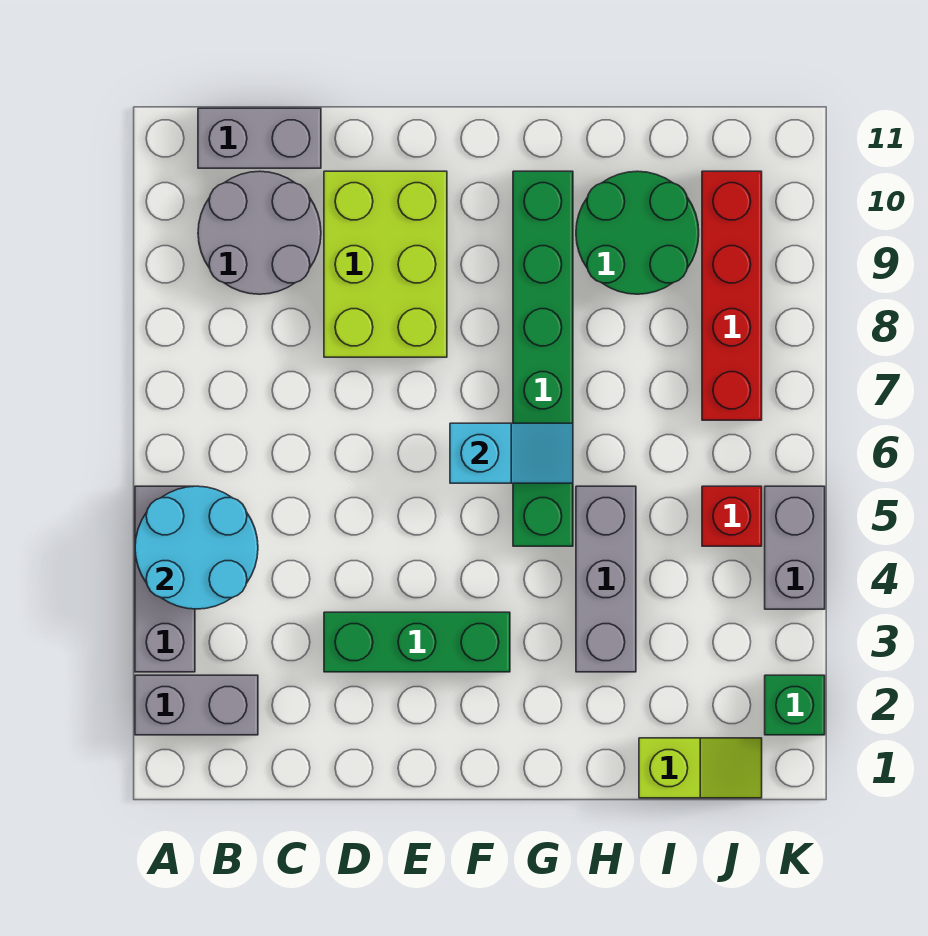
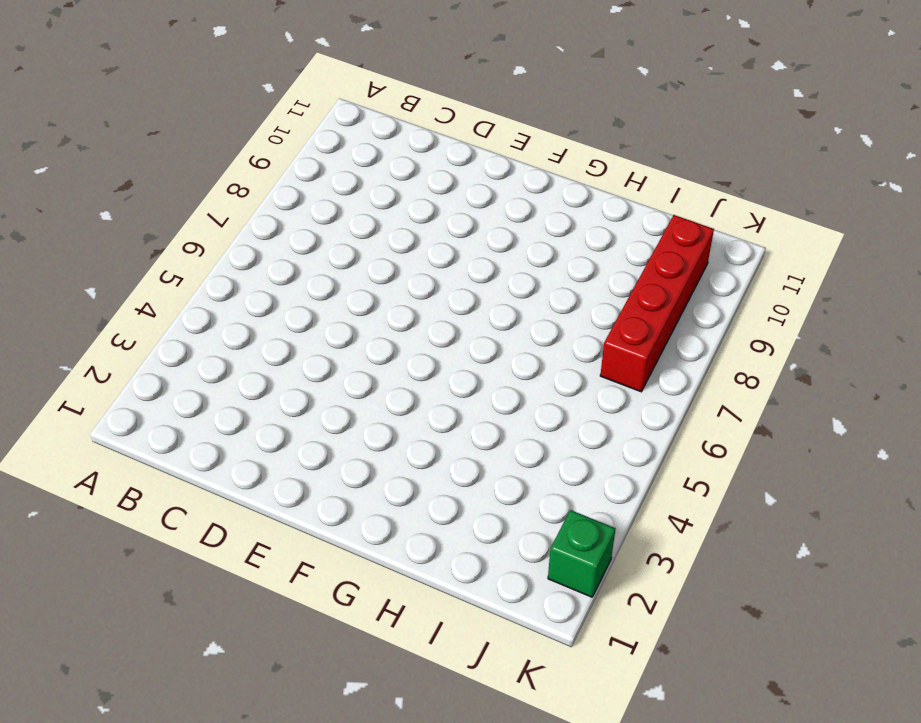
none -> grey brick A2:B2 level 1
none -> grey brick A3:A5 level 1
none -> grey round brick B9:C10 level 1

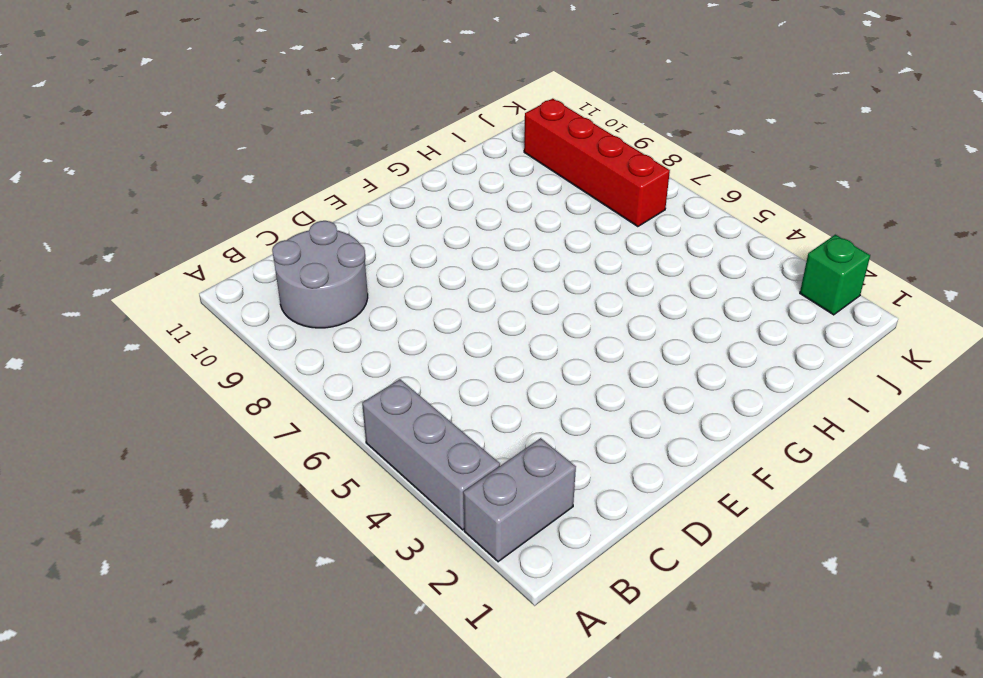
none -> grey brick B11:C11 level 1
none -> green brick D3:F3 level 1
none -> lime brick D8:E10 level 1

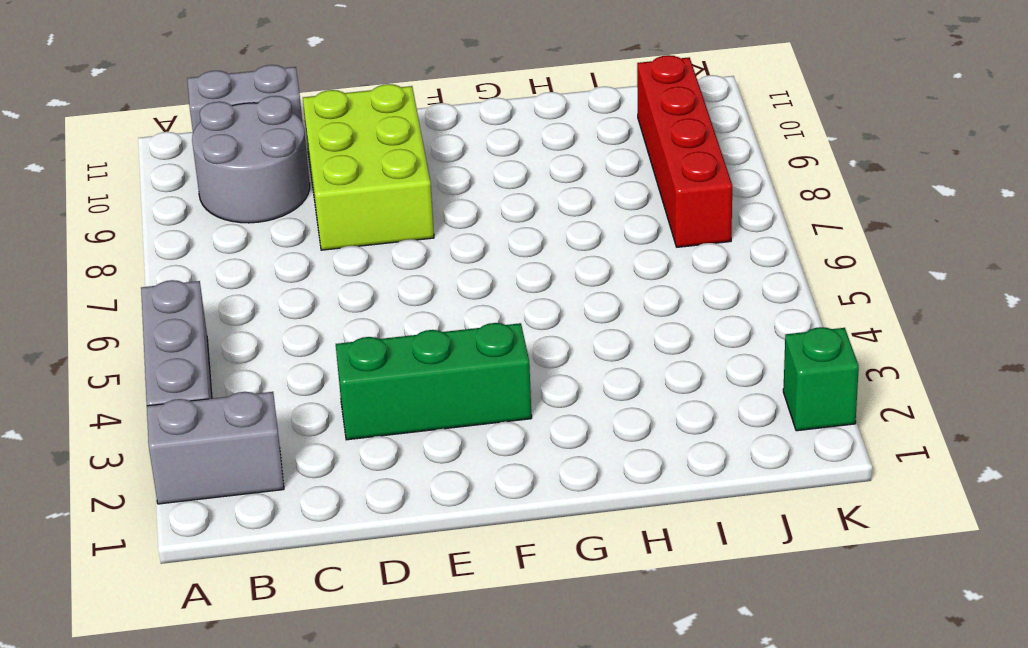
none -> green brick G5:G10 level 1
none -> grey brick H3:H5 level 1
none -> green round brick H9:I10 level 1

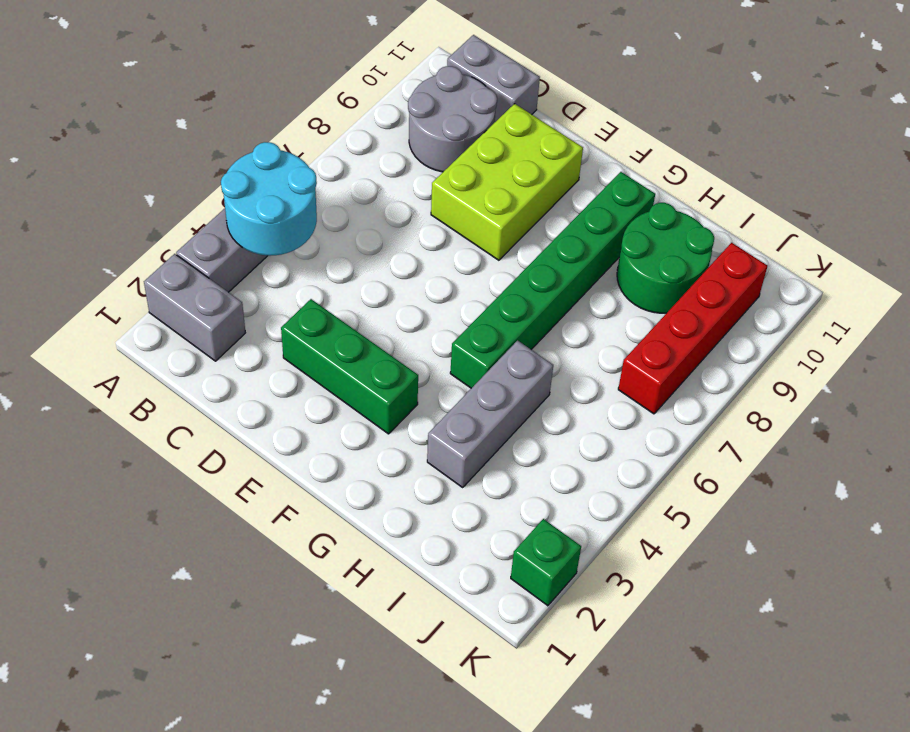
none -> lime slope I1:J1 level 1 top I
none -> red brick J5 level 1
none -> grey brick K4:K5 level 1

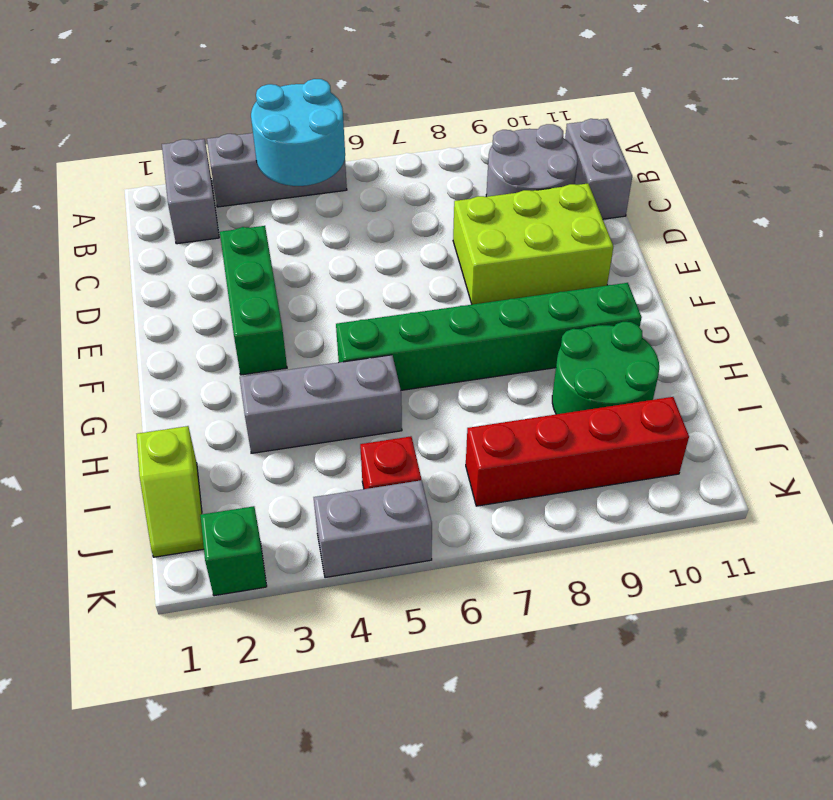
none -> cyan slope F6:G6 level 2 top F

